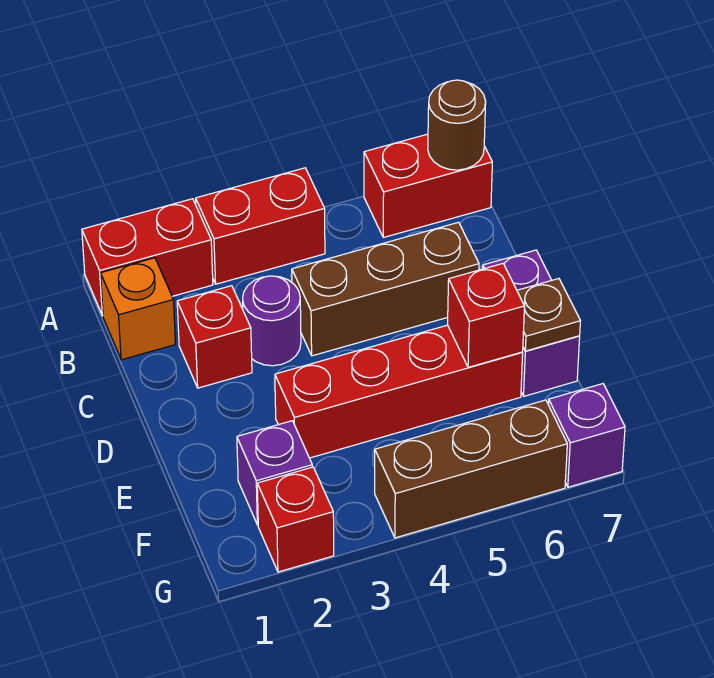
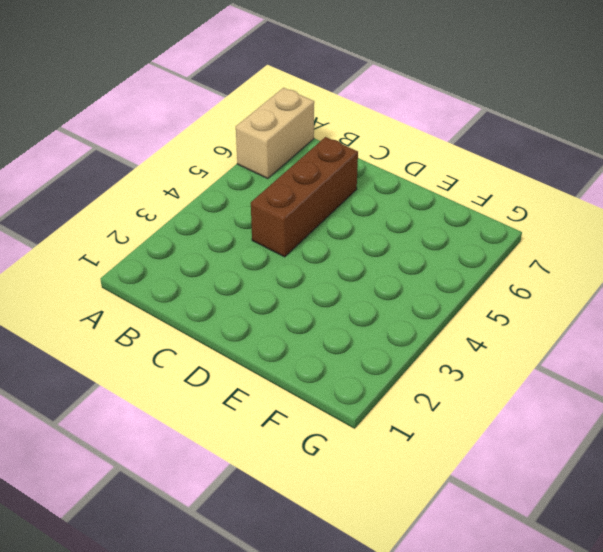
tan brick A6:A7 level 1 -> red brick A6:A7 level 1
none -> red brick A1:A2 level 1
none -> red brick A3:A4 level 1
none -> orange brick B1 level 1

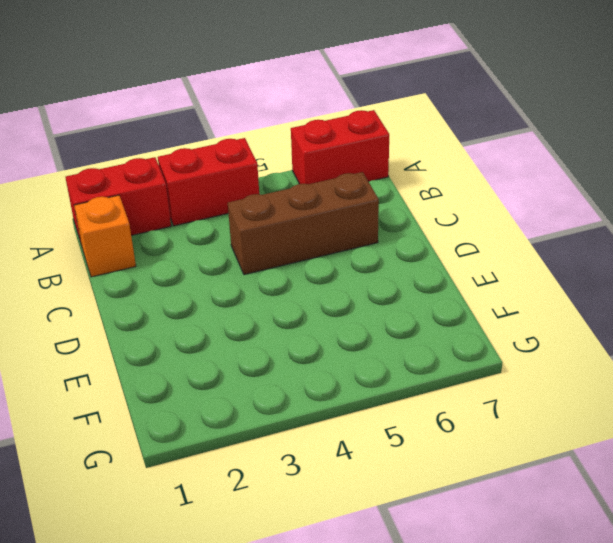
none -> red brick C2 level 1
none -> purple round brick C3 level 1
none -> purple brick D7:E7 level 1

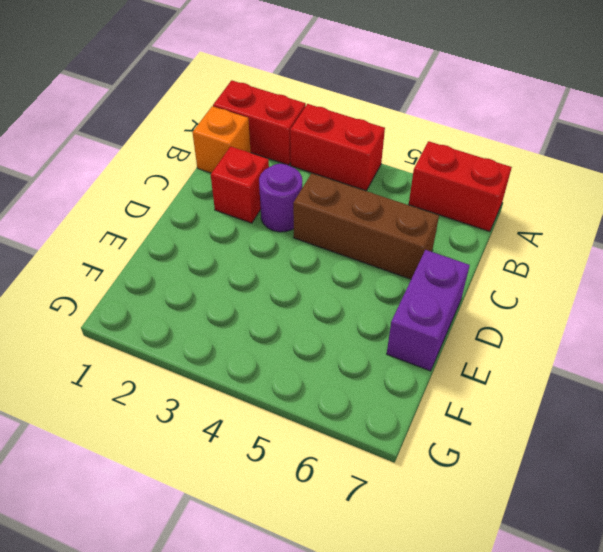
none -> red brick E3:E6 level 1
none -> purple brick F2 level 1
none -> red brick G2 level 1

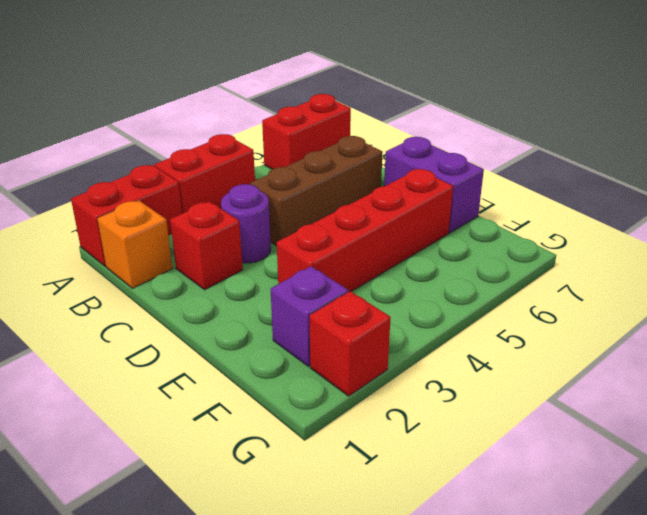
none -> brown brick G4:G6 level 1
none -> purple brick G7 level 1
none -> brown round brick A7 level 2

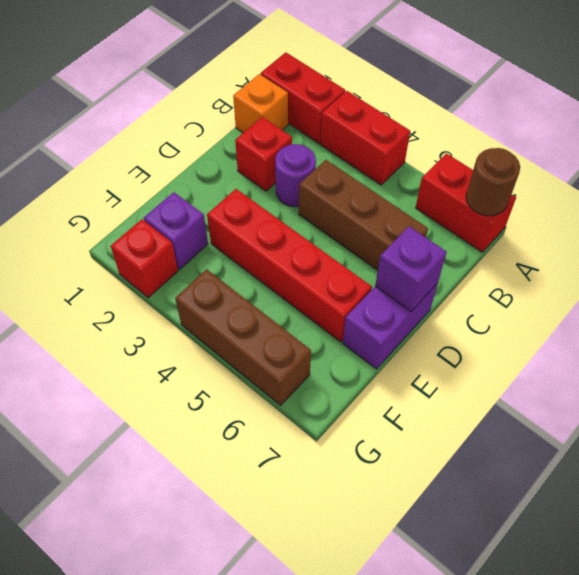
purple brick D7 level 2 -> purple brick G7 level 1
none -> red brick E6 level 2
none -> brown plate E7 level 2

